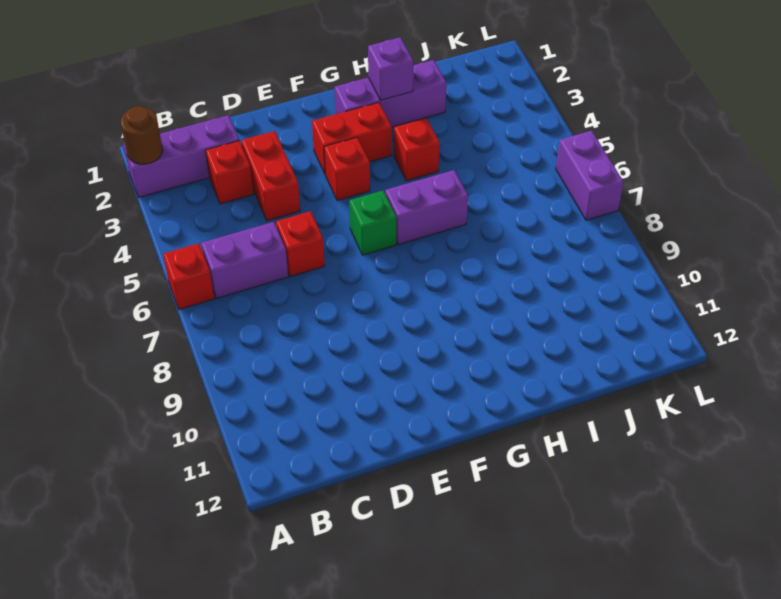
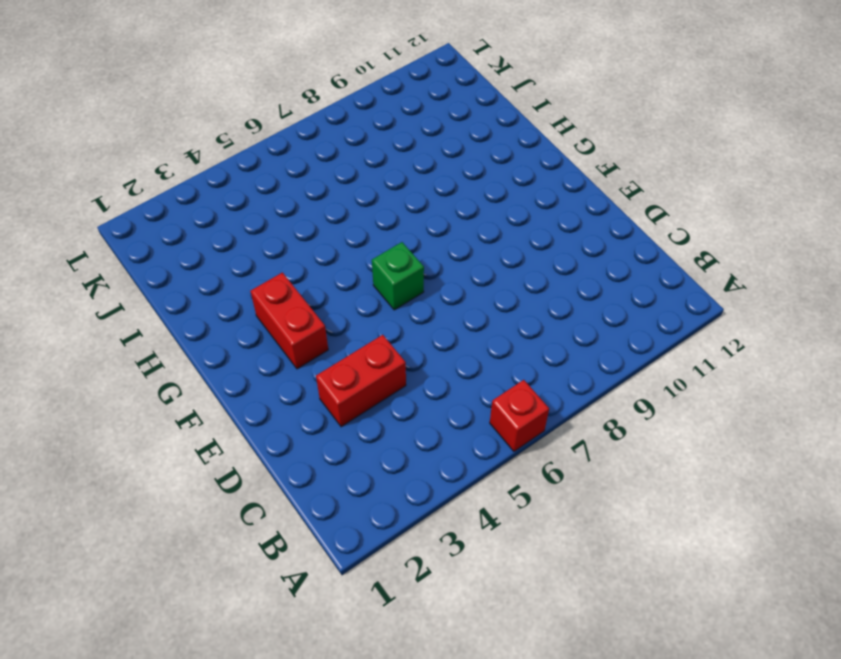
none -> purple brick A2:C2 level 1
none -> purple brick B6:C6 level 1
none -> red brick C3 level 1

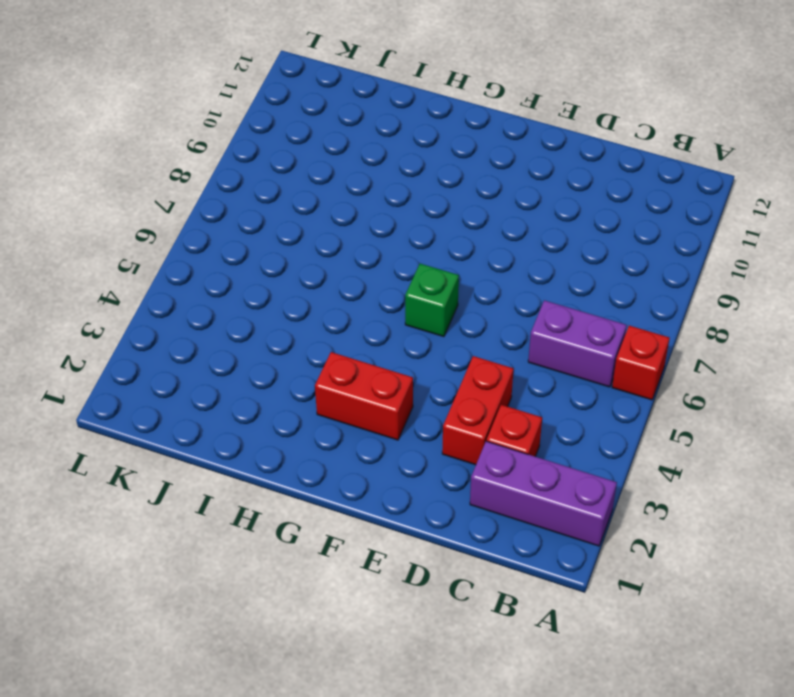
none -> red brick D6 level 1
none -> red brick F4 level 1
none -> purple brick G2:I2 level 1

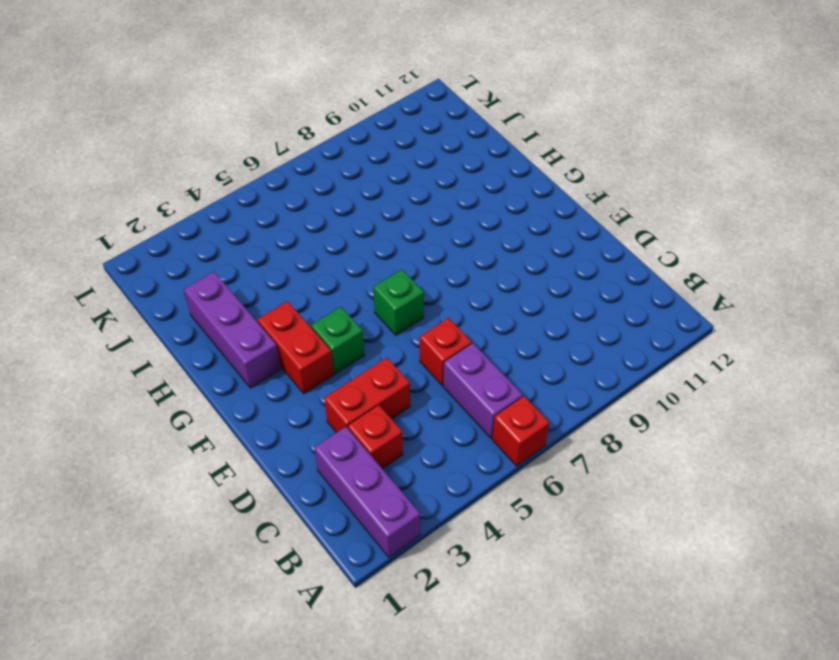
green brick F4 level 1 -> red brick F4 level 1
none -> purple brick G6:H6 level 1
none -> red brick H4 level 1
none -> purple brick L6:L7 level 1

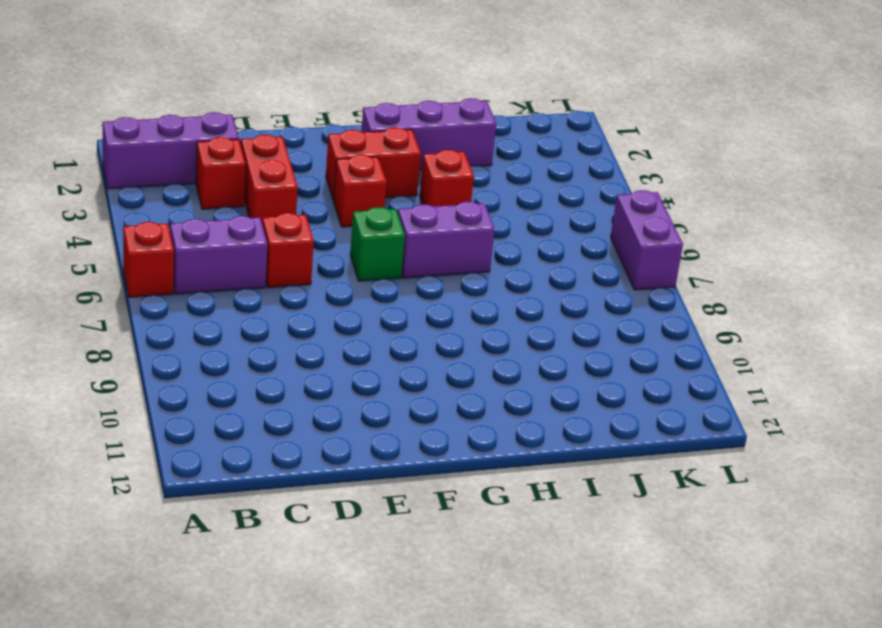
none -> brown round brick A2 level 2
none -> purple brick H2 level 2

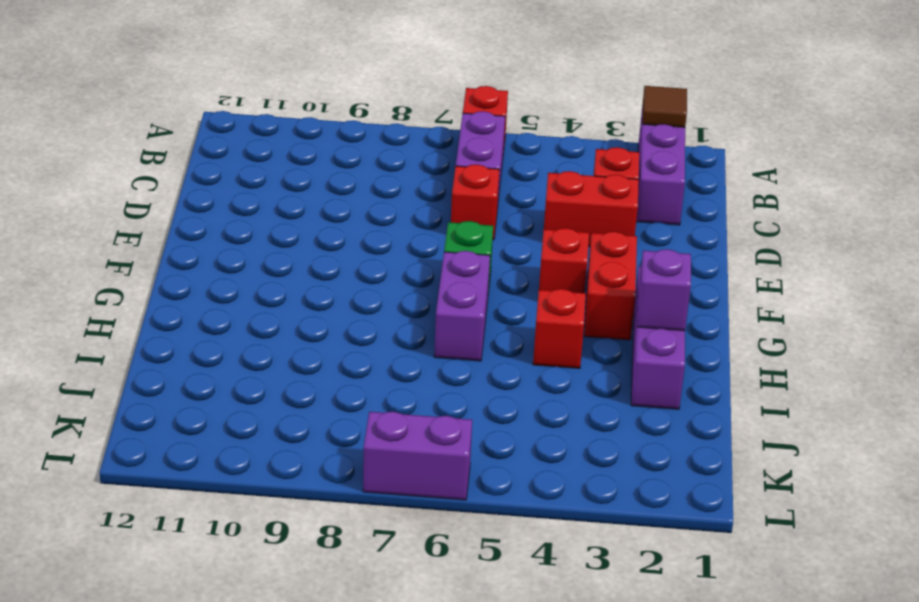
brown tile A2 level 2 -> brown round brick A2 level 2

